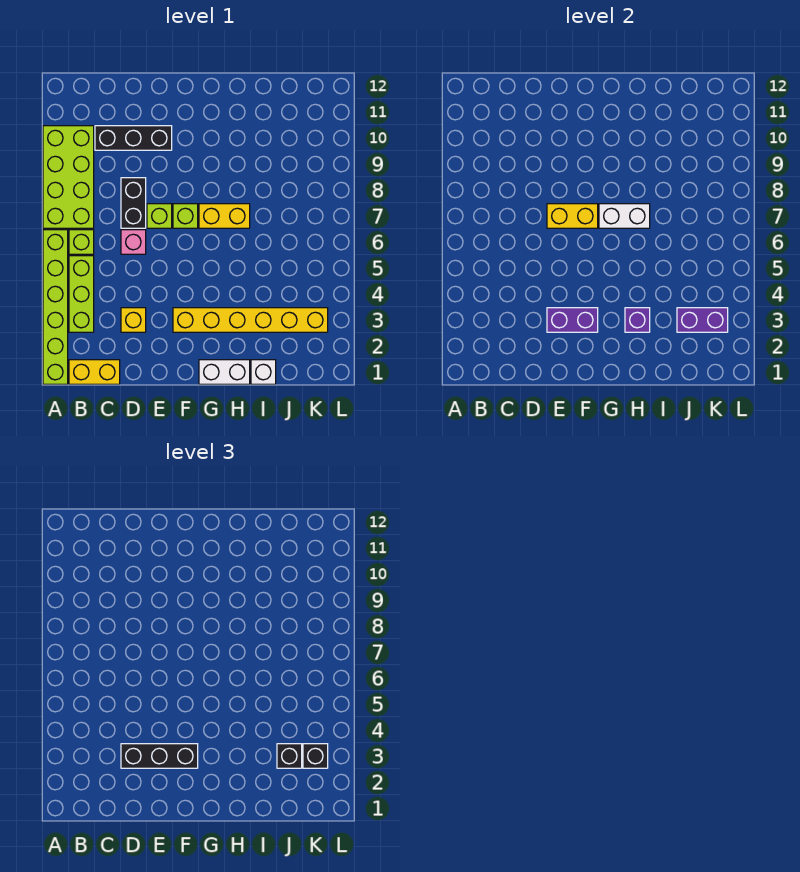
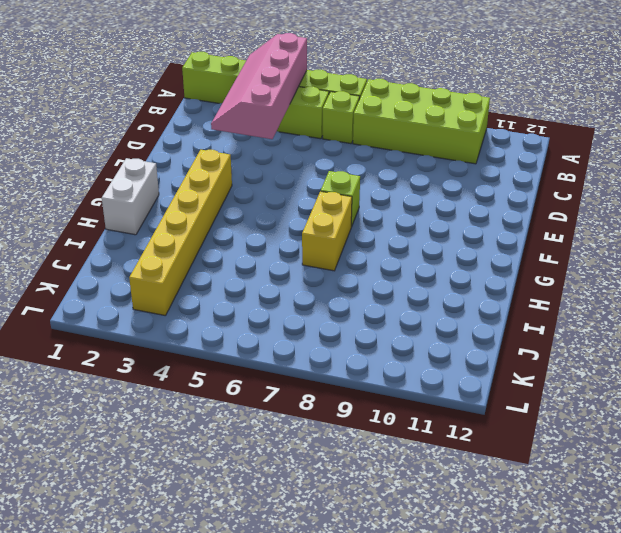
pink slope A3:D4 level 2 top 4 -> none
none -> yellow brick B1:C1 level 1
none -> black brick C10:E10 level 1
none -> yellow brick D3 level 1

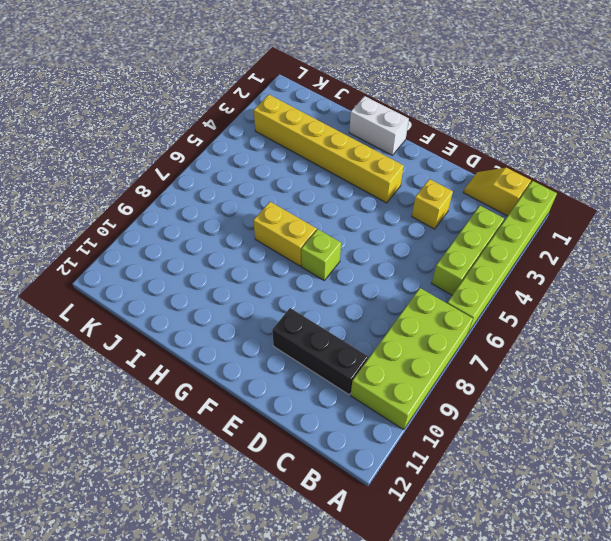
yellow slope B1:C1 level 1 top B -> yellow brick B1:C1 level 1
none -> lime brick B6 level 1
none -> pink brick D6 level 1
none -> black brick D7:D8 level 1

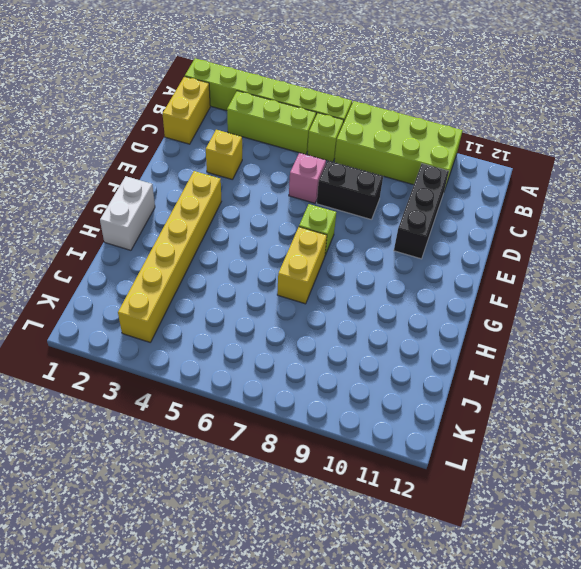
none -> lime brick E7 level 1
none -> white brick I1 level 1
none -> purple brick E3:F3 level 2

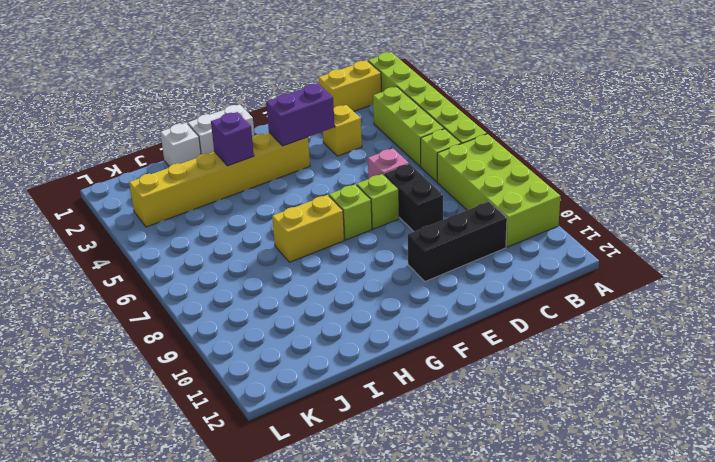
none -> yellow brick E7:F7 level 2
none -> white brick G7:H7 level 2
none -> purple brick J3:K3 level 2

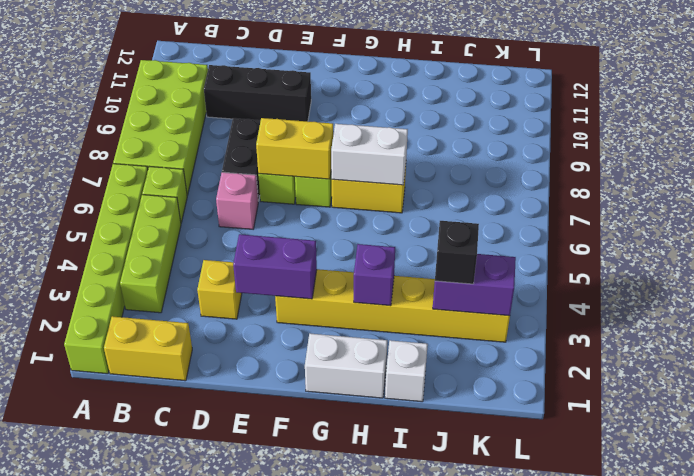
none -> black brick D3:F3 level 3
none -> black brick K3 level 3

